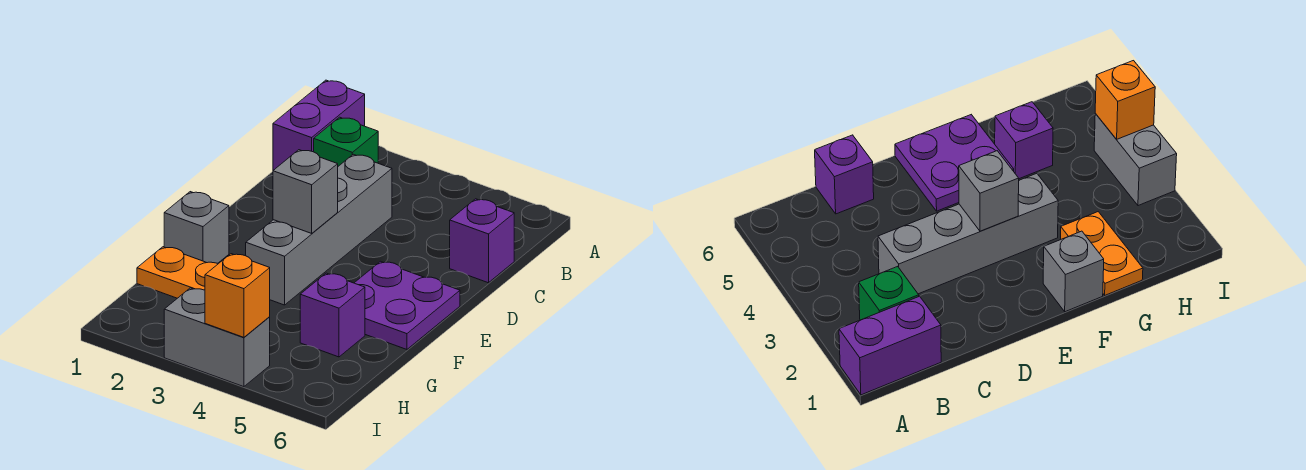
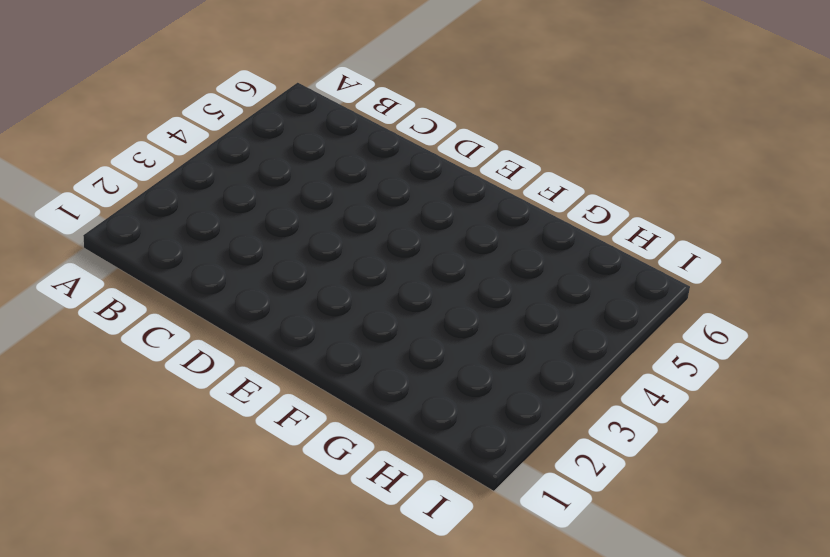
none -> purple brick A1:B1 level 1
none -> green brick B2 level 1

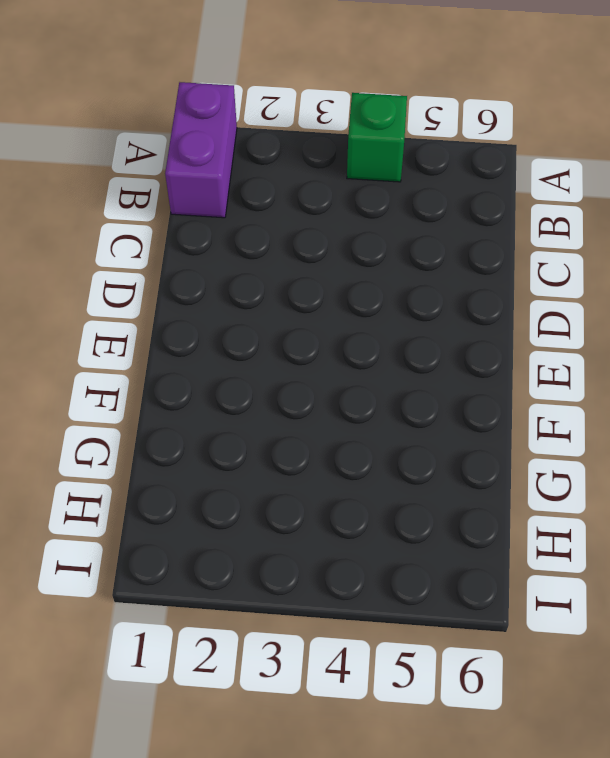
green brick A4 level 1 -> green brick B2 level 1
none -> grey brick C3:F3 level 1
none -> purple brick C6 level 1

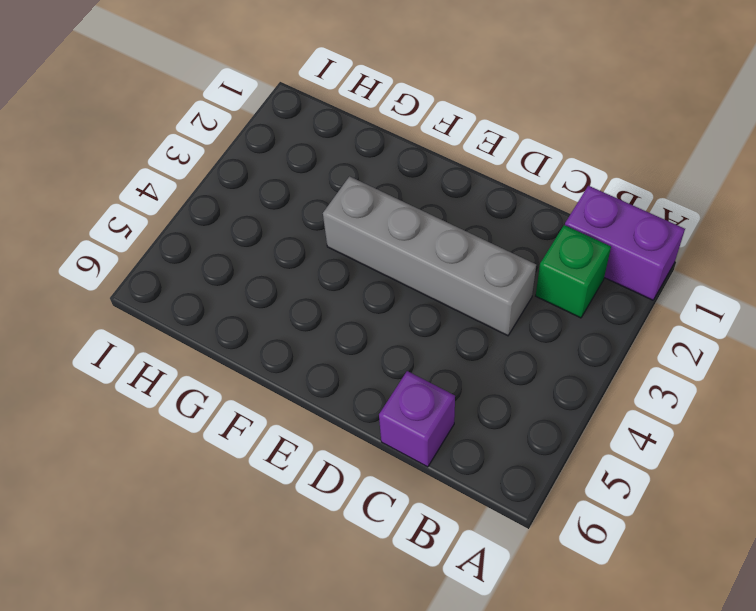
none -> purple plate E5:F6 level 1
none -> grey brick F1 level 1

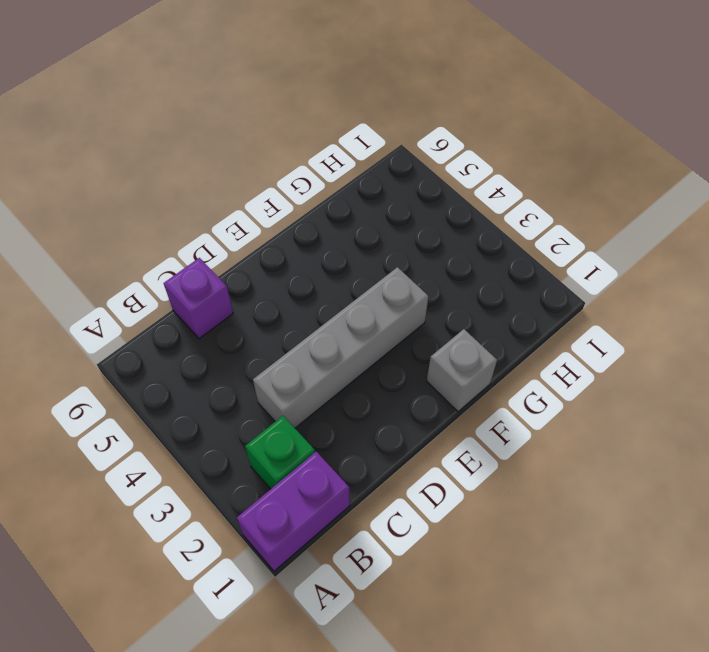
none -> purple plate E5:F6 level 1
none -> orange plate G1:G2 level 1

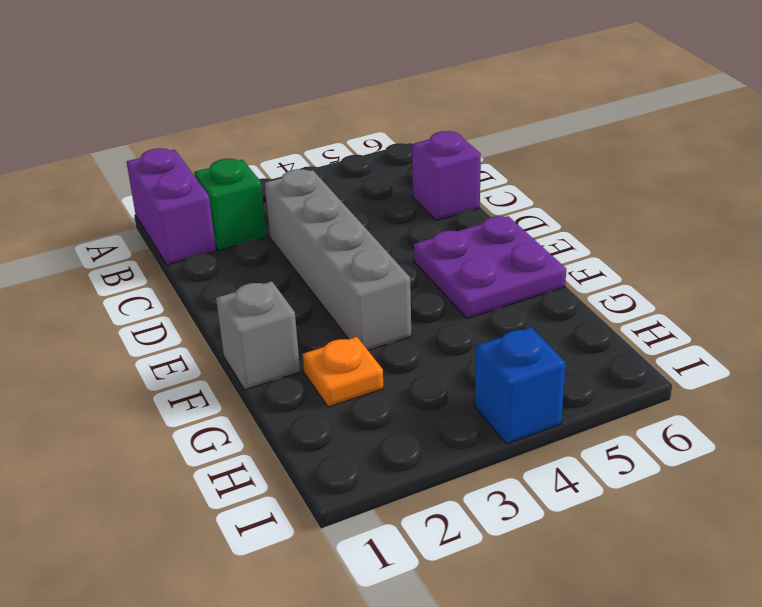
orange plate G2 level 1 -> orange plate G1:G2 level 1
blue brick I4 level 1 -> grey brick I3:I4 level 1
none -> purple brick G5 level 1
none -> grey brick E3 level 2

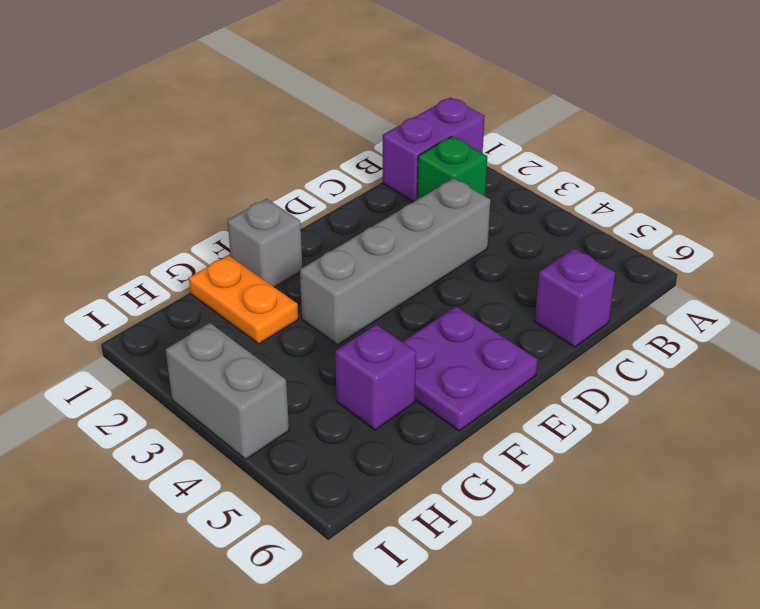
none -> grey brick E3 level 2
none -> orange brick I4 level 2

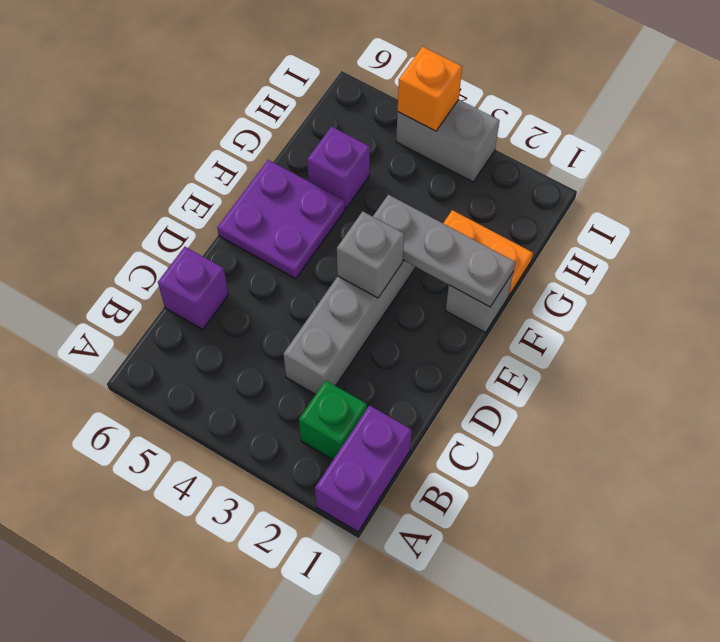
grey plate F1:F3 level 2 -> none

